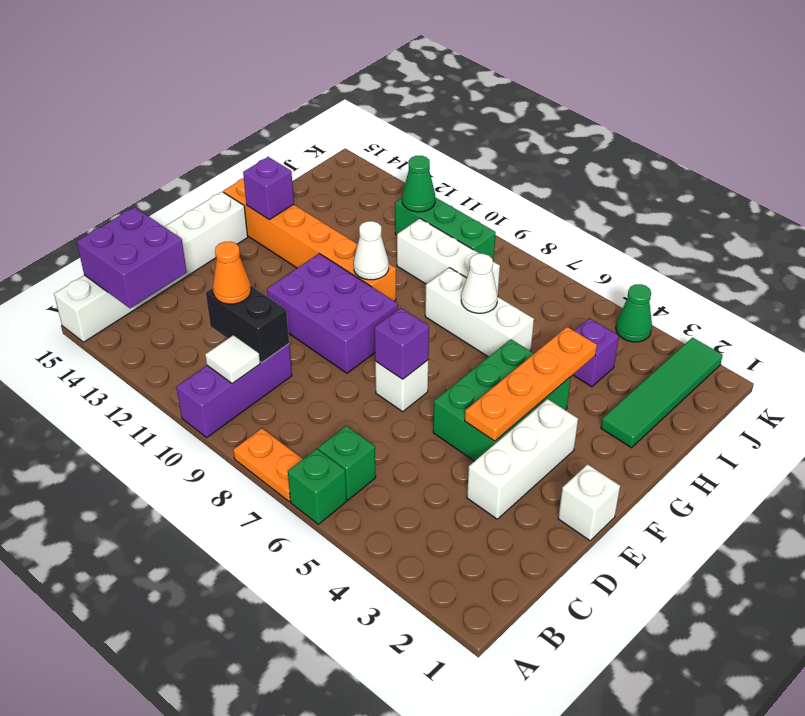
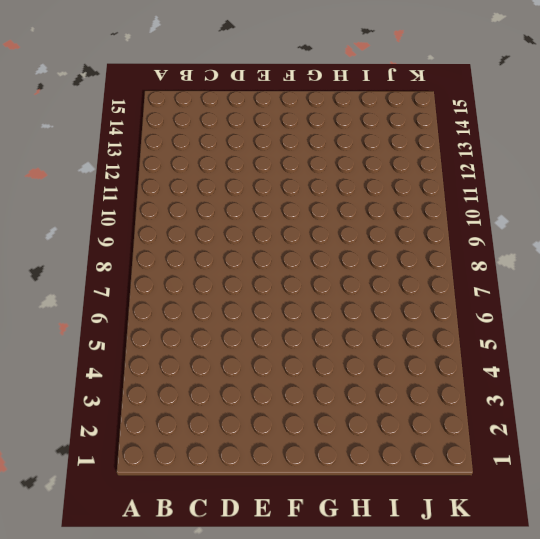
none -> green brick A6 level 1
none -> orange plate A7:A8 level 1
none -> purple brick A10:C10 level 1

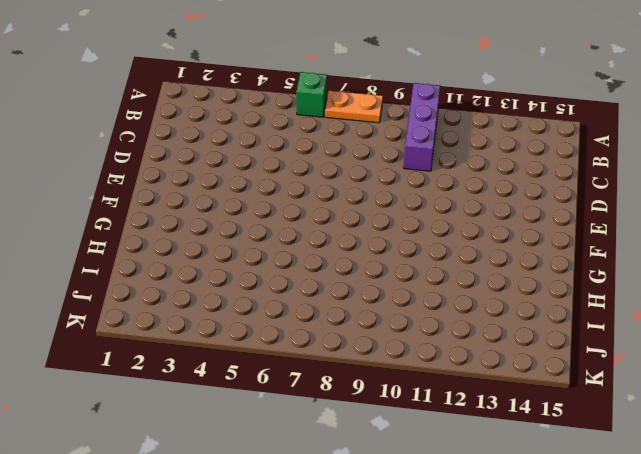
none -> white brick A15:F15 level 1
none -> green brick B6 level 1
none -> white brick D3:F3 level 1

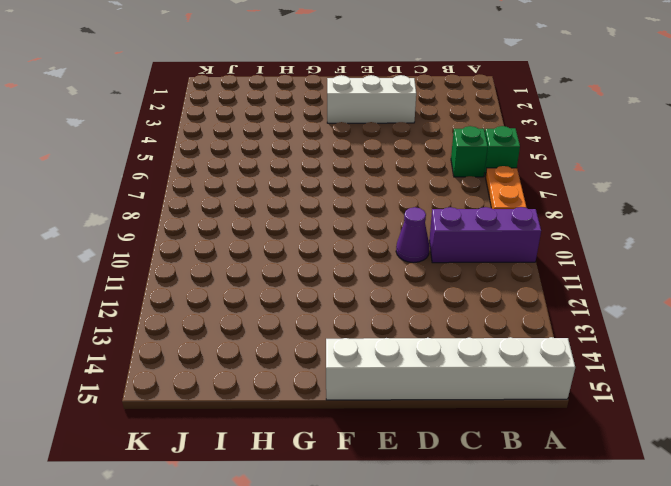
purple cone D10 level 1 -> none
none -> white brick E1 level 1
none -> green brick E4:G5 level 1
none -> white brick E7 level 1

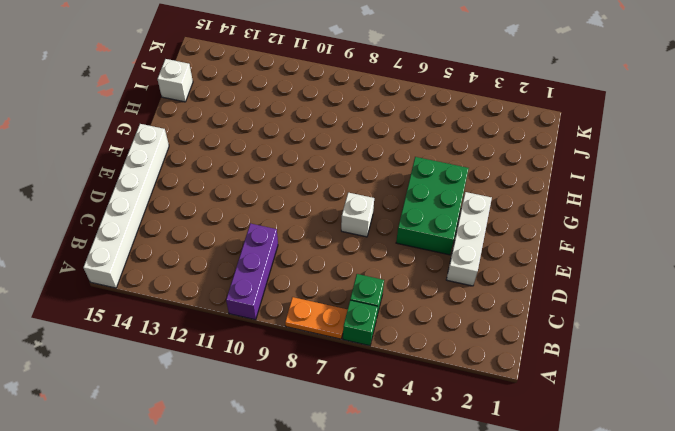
white brick I15 level 1 -> white brick E1 level 1
none -> purple brick E9:F11 level 1
none -> orange brick G10:G15 level 1
none -> green tile H2:K2 level 1

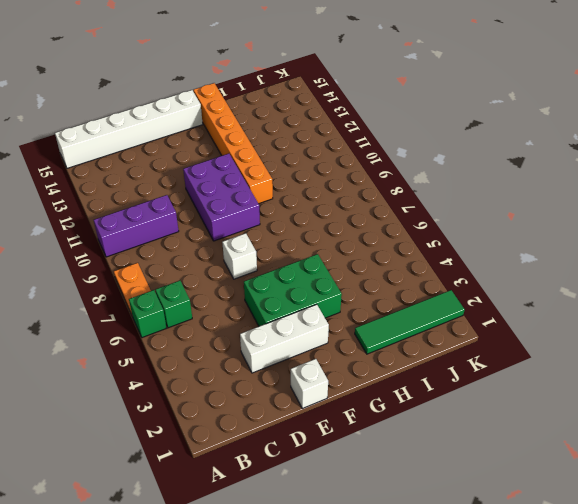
none -> white brick H6:H8 level 1
none -> purple brick I4 level 1
none -> white brick I8:I10 level 1

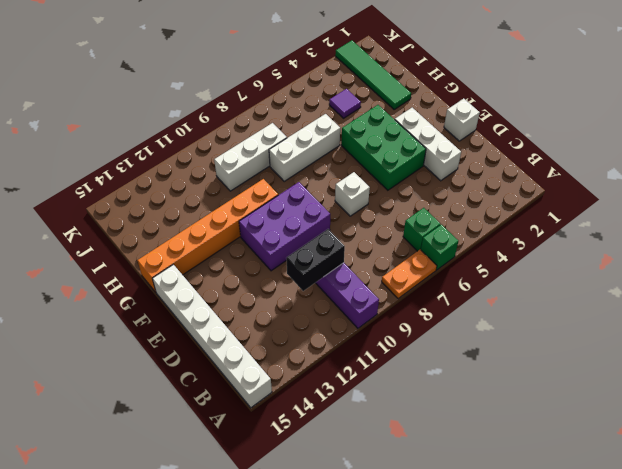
purple tile I4 level 1 -> purple brick I4 level 1
none -> green brick J9:J11 level 1
none -> green cone K4 level 1
none -> white tile B10 level 2

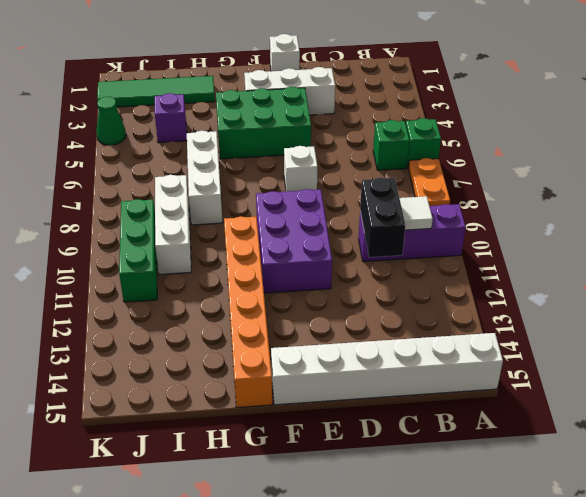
none -> purple brick B14:C15 level 2
none -> orange plate E4:H4 level 2
none -> purple brick E7 level 2

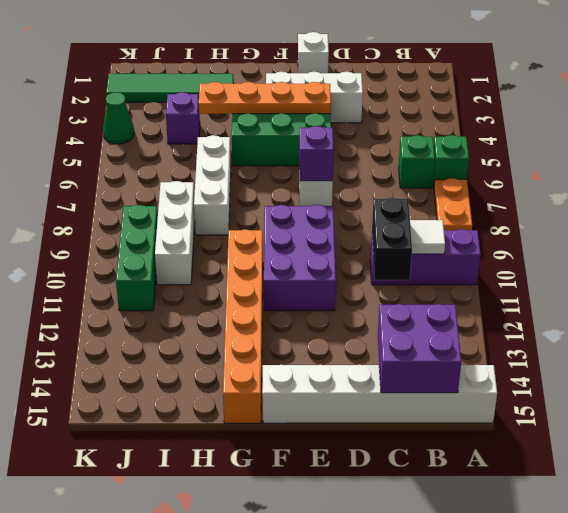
none -> white cone G10 level 2
none -> purple brick G14 level 2
none -> white cone H7 level 2

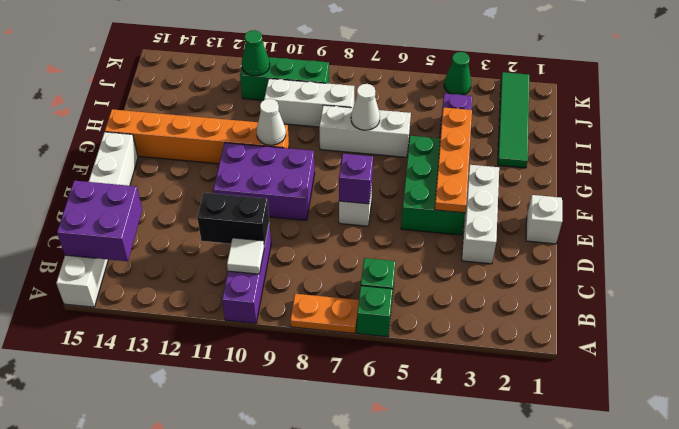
none -> purple brick G14 level 2
none -> orange cone C11 level 3

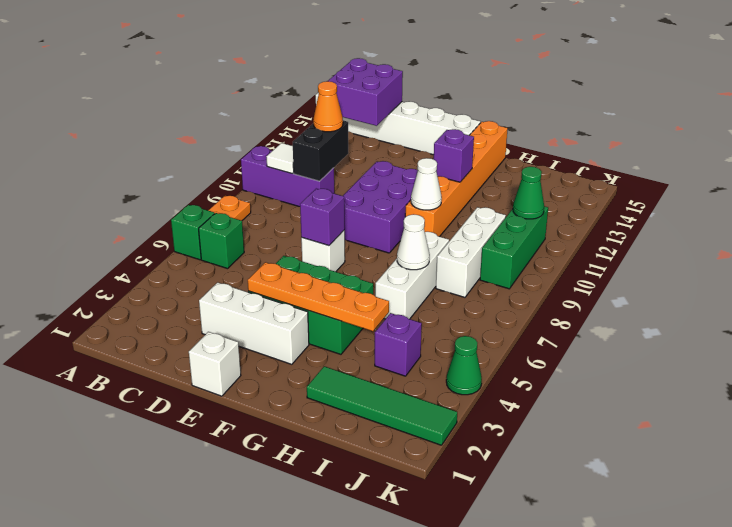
purple brick G12 level 2 -> purple brick G14 level 2

